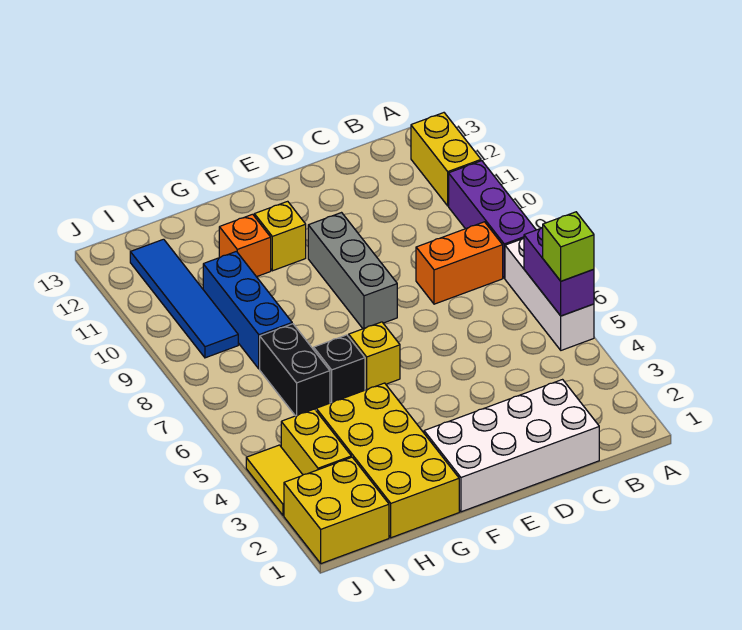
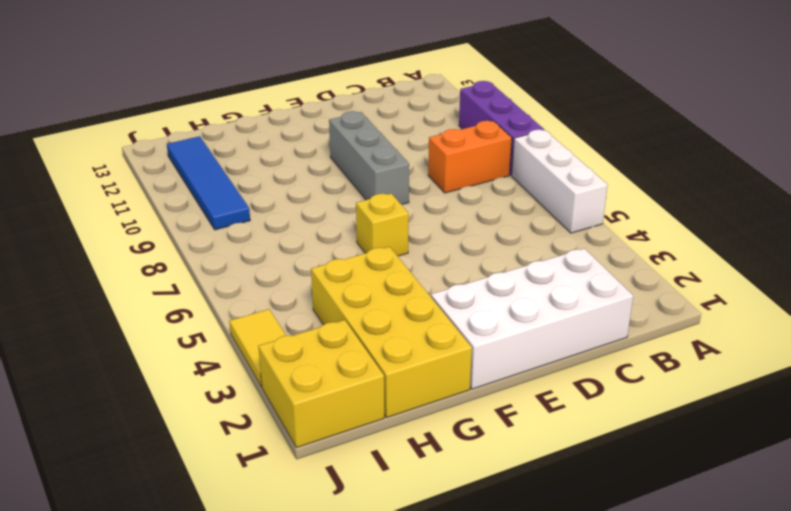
none -> yellow brick A11:A12 level 1
none -> yellow brick F11 level 1
none -> black brick G6 level 1

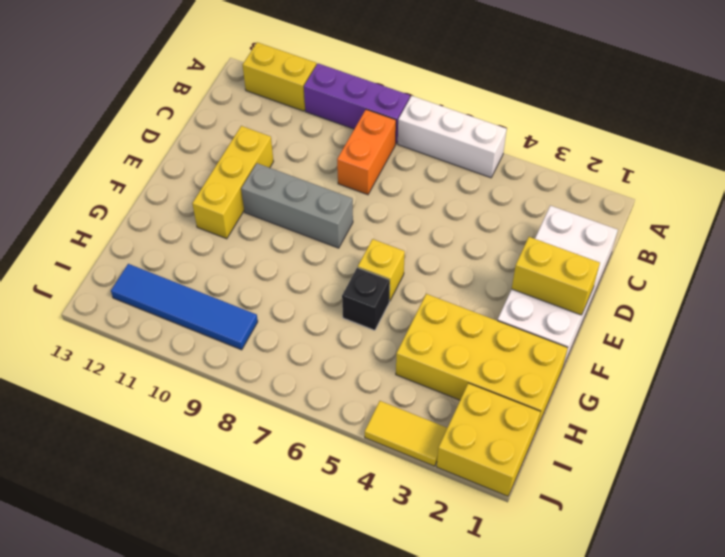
yellow brick D11:F11 level 1 -> yellow brick F11 level 1
yellow brick E1:E2 level 2 -> yellow brick I3:I4 level 1
none -> orange brick G11 level 1
none -> black brick H6:H7 level 1
none -> blue brick H8:H10 level 1

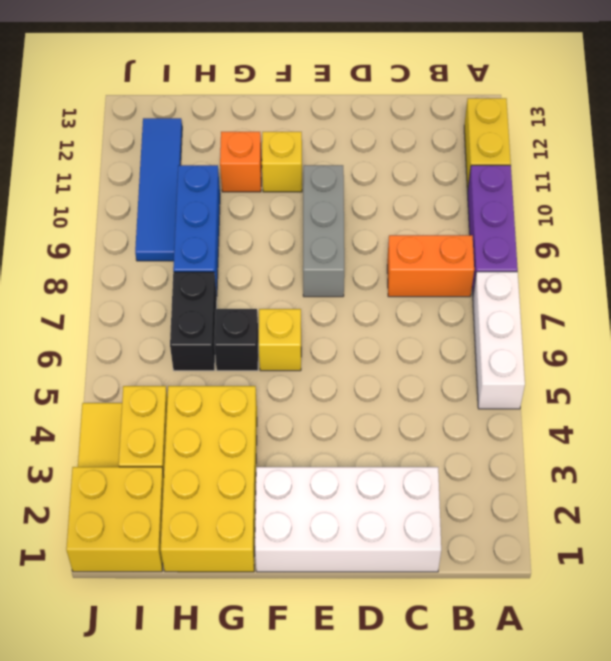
none -> purple brick A5:A6 level 2
none -> lime brick A5 level 3

